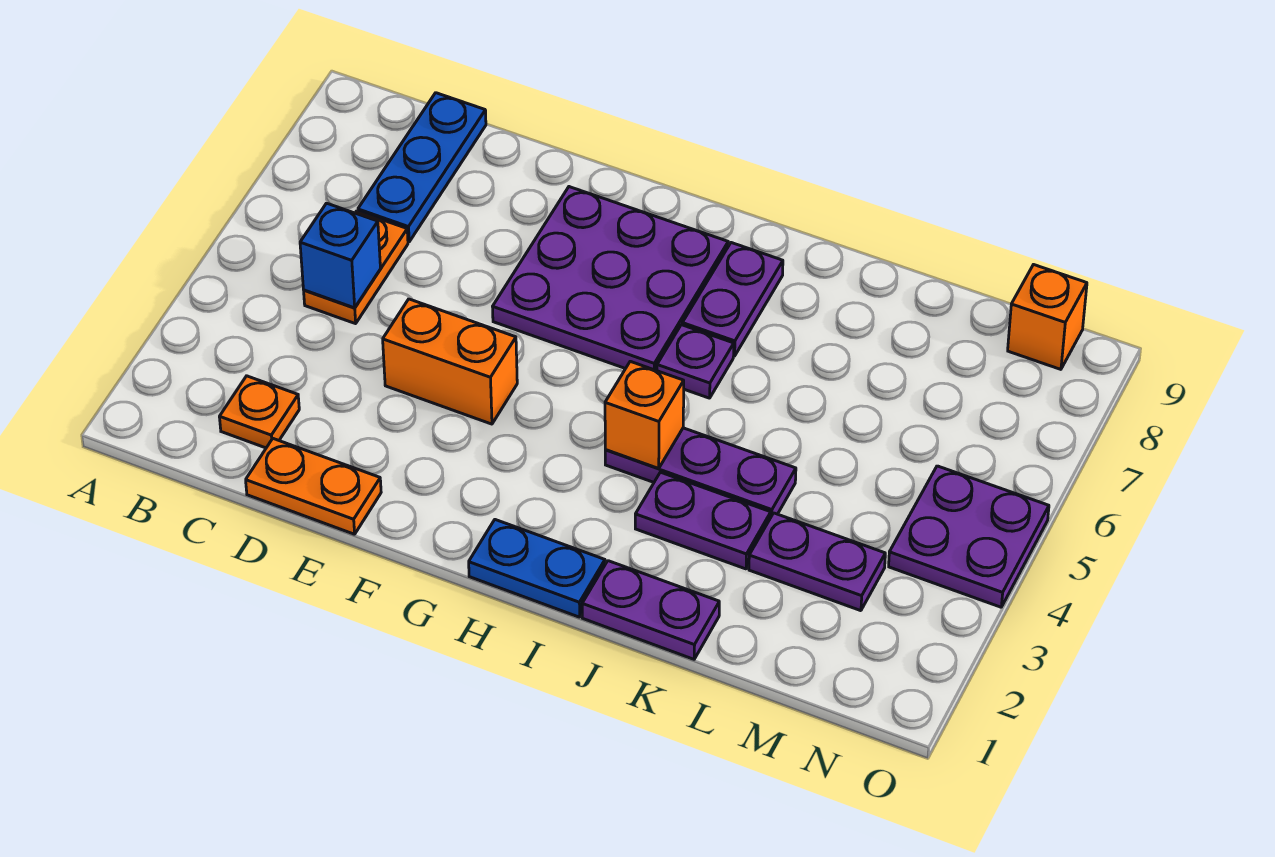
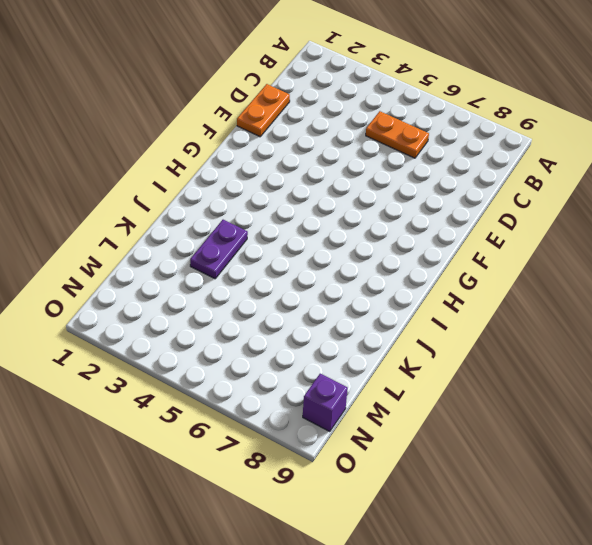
purple brick N9 level 1 -> orange brick N9 level 1
none -> orange plate C2 level 1
none -> blue plate C7:C9 level 1
none -> orange brick E4:F4 level 1

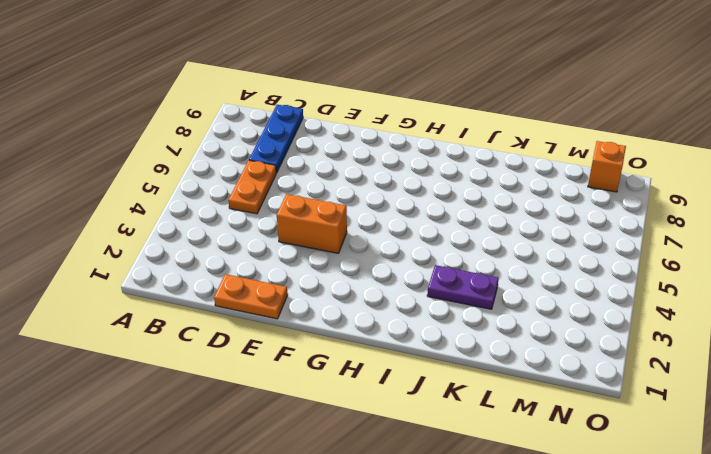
none -> orange plate C2 level 1
none -> purple plate F6:H8 level 1
none -> blue plate H1:I1 level 1

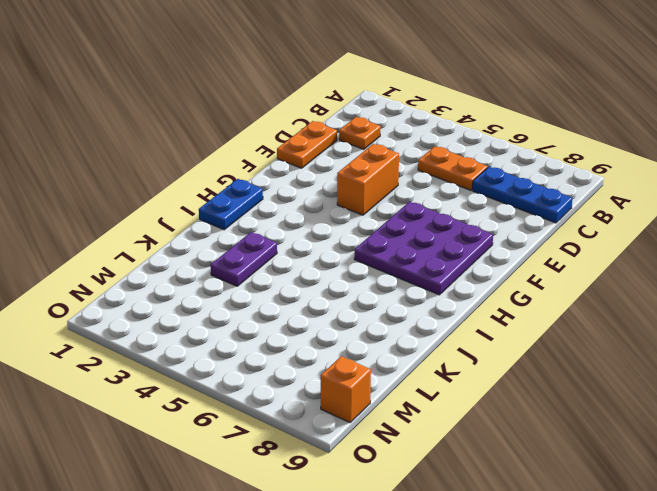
none -> purple plate I4:K4 level 1
none -> purple plate I6 level 1
none -> purple plate I7:I8 level 1

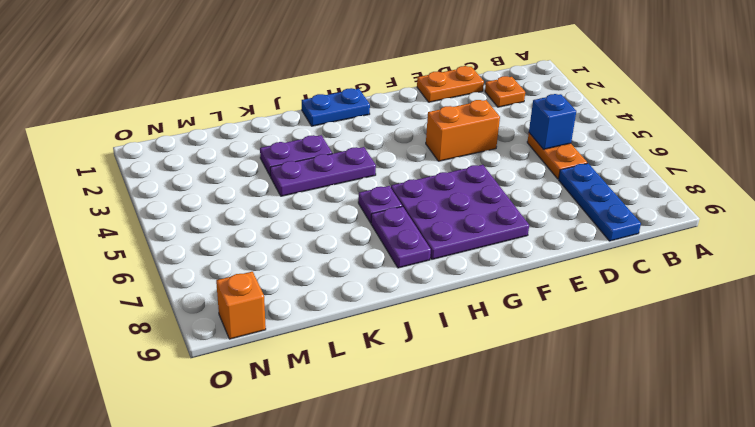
none -> purple plate J1:K1 level 1
none -> purple plate L3:M3 level 1
none -> purple plate N4:O5 level 1

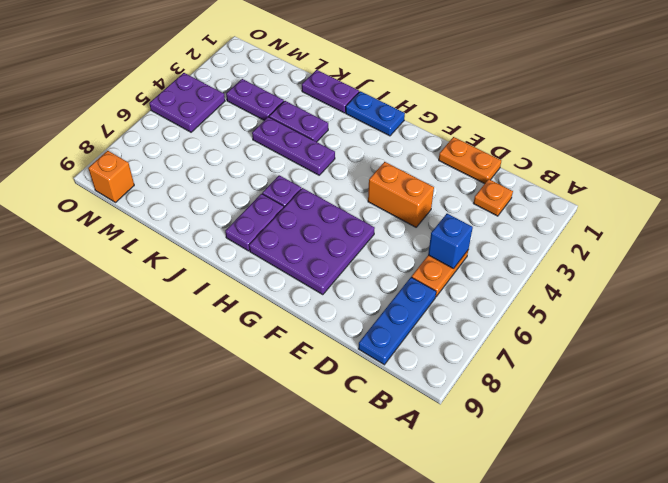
none -> orange brick I4 level 2

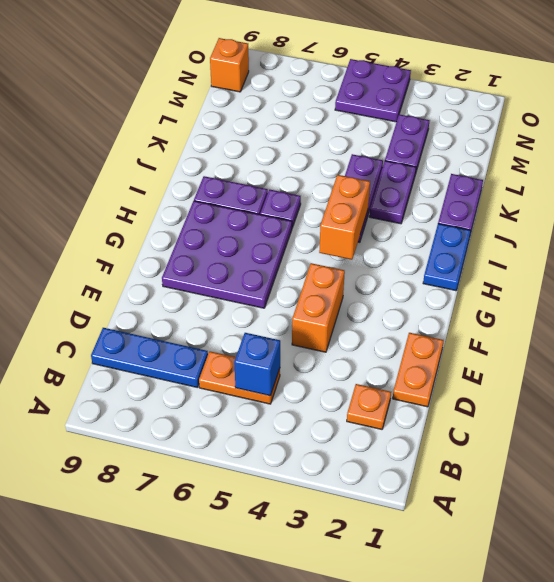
orange brick H4:I4 level 2 -> orange brick I4 level 2

